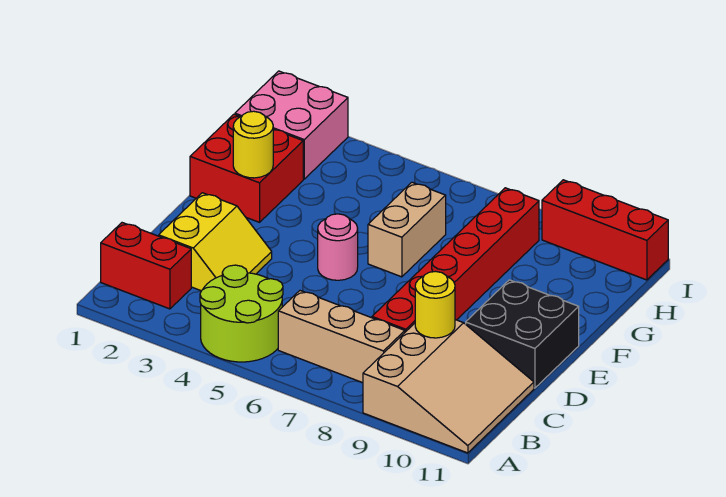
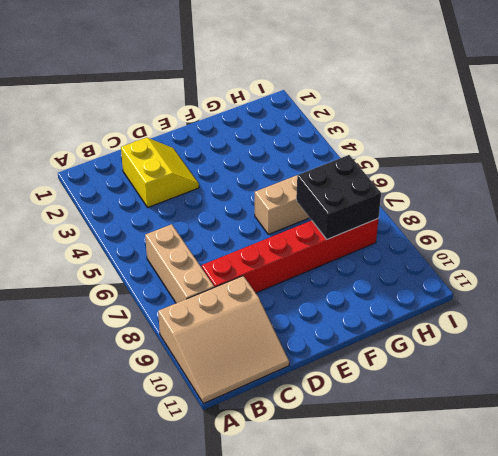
yellow slope C2:D3 level 1 top C -> yellow slope C2:D3 level 1 top 2
black brick G7:H8 level 2 -> black brick D10:E11 level 1
none -> lime round brick A4:B5 level 1
none -> red brick B1:B2 level 1
none -> pink round brick E5 level 1

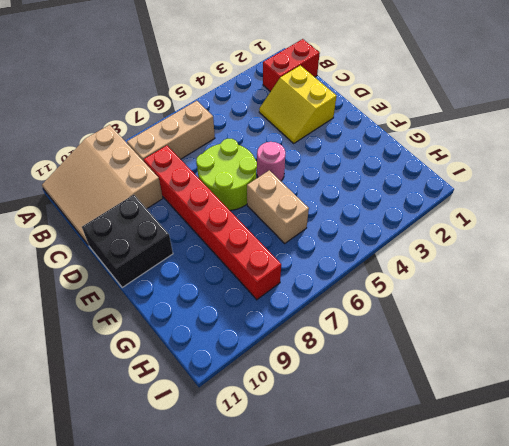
lime round brick D6:E7 level 1 -> lime round brick A4:B5 level 1
none -> red brick F1:G2 level 1
none -> pink brick H1:I2 level 1
none -> red brick I9:I11 level 1

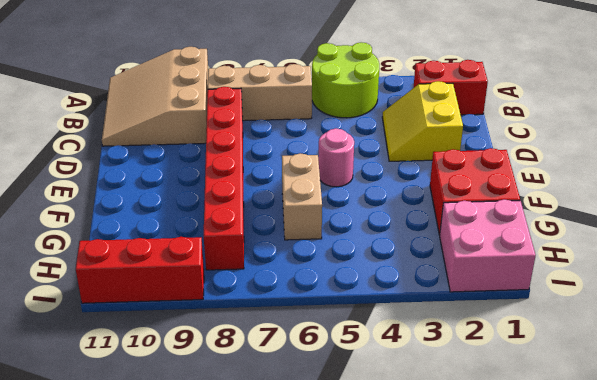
none -> black brick D10:E11 level 1
none -> yellow round brick C9 level 2
none -> yellow round brick F2 level 2

